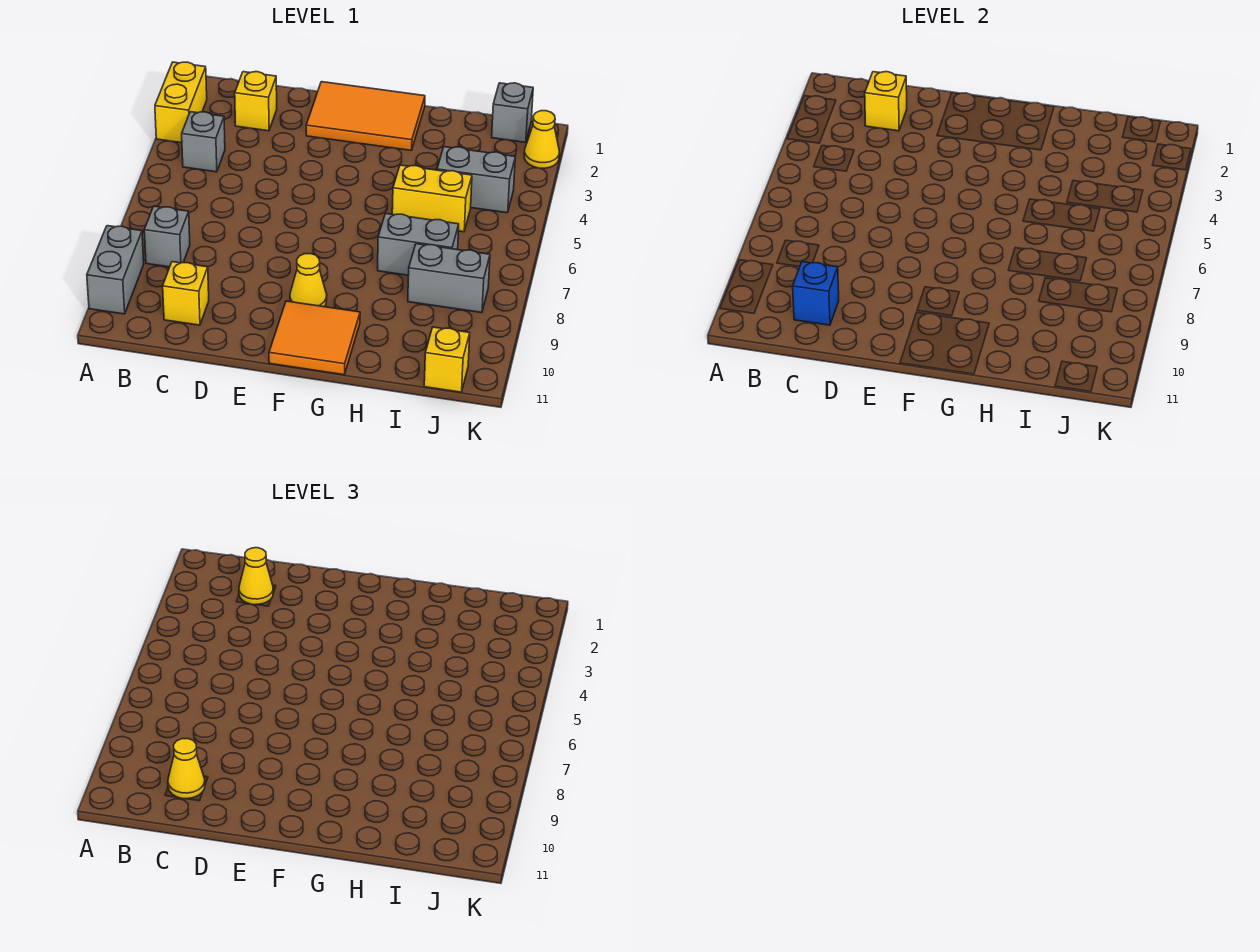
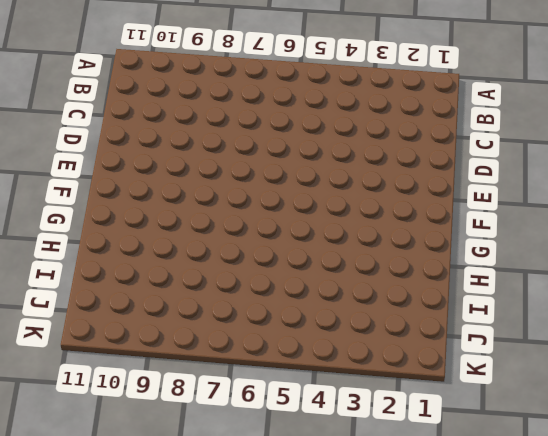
none -> yellow brick A2:A3 level 1
none -> grey brick A9:A10 level 1
none -> grey brick B4 level 1

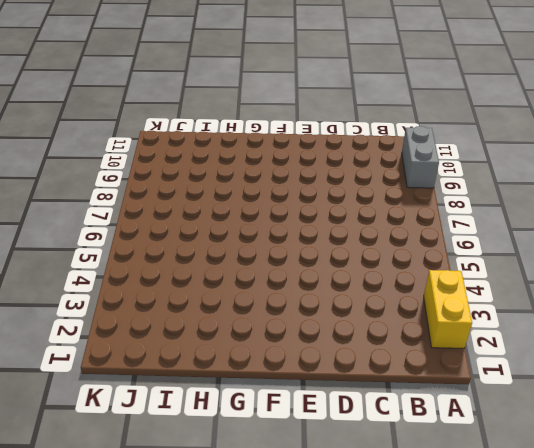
none -> grey brick B4 level 1
none -> grey brick B8 level 1
none -> yellow brick C2 level 1

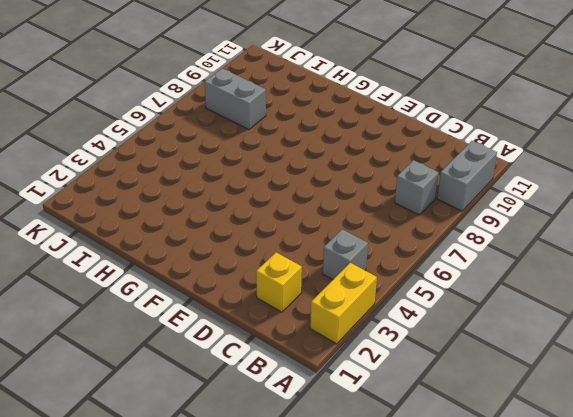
none -> yellow brick C10 level 1
none -> orange tile E1:G2 level 1
none -> yellow cone F9 level 1

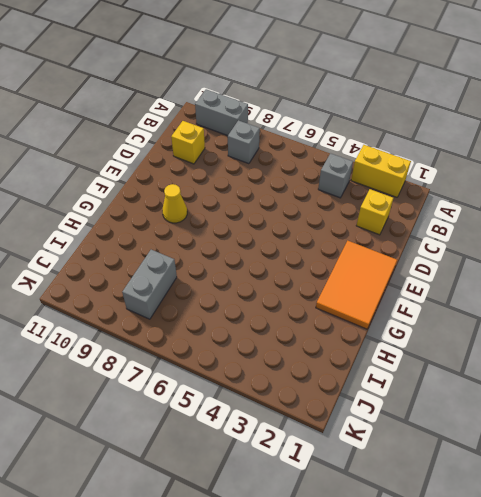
none -> orange tile F10:G11 level 1
none -> yellow brick H5:I5 level 1
none -> grey brick H7:I7 level 1

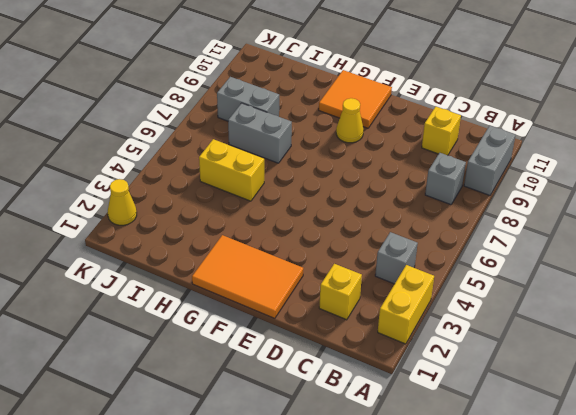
none -> grey brick I4:J4 level 1
none -> grey brick J1 level 1
none -> yellow brick J11 level 1

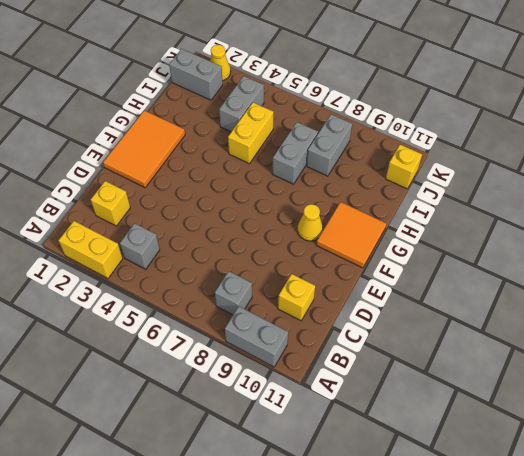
grey brick J1:J2 level 1 -> grey brick J1 level 1
none -> yellow brick C2 level 2
none -> blue brick C10 level 2
none -> yellow cone C2 level 3

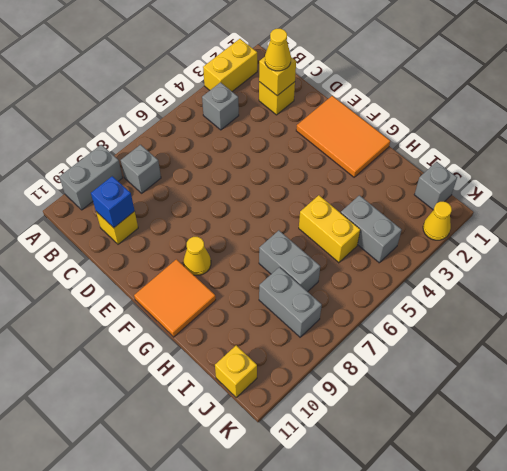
none -> yellow cone C10 level 3

